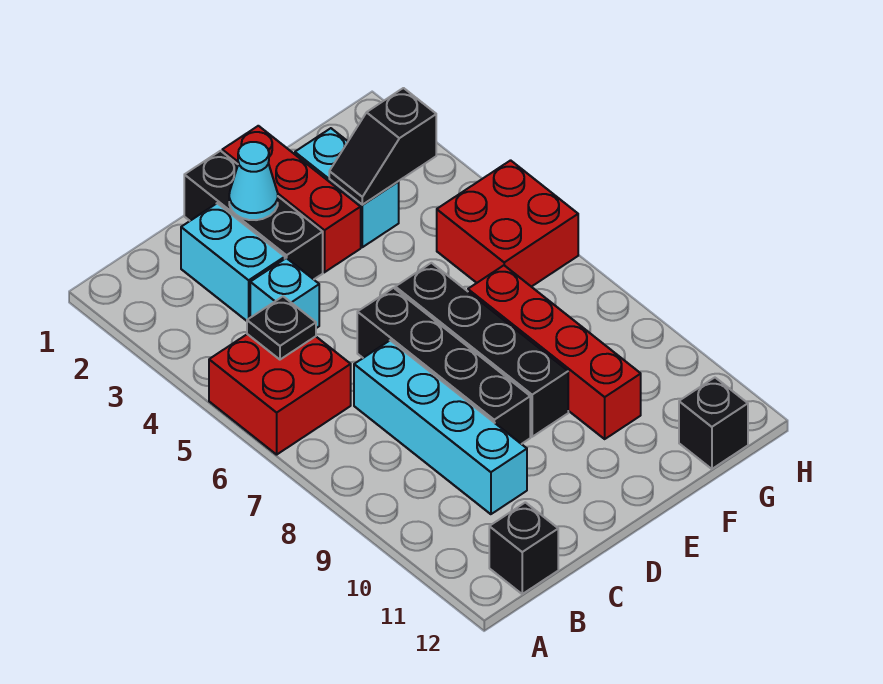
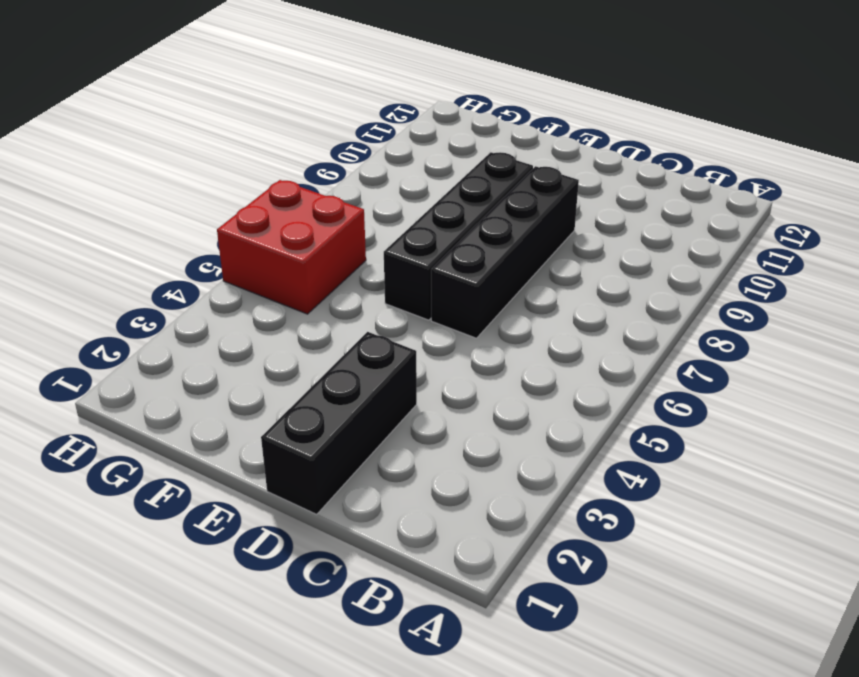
none -> red brick A5:B6 level 1
none -> black brick B12 level 1
none -> cyan brick C2:C3 level 1

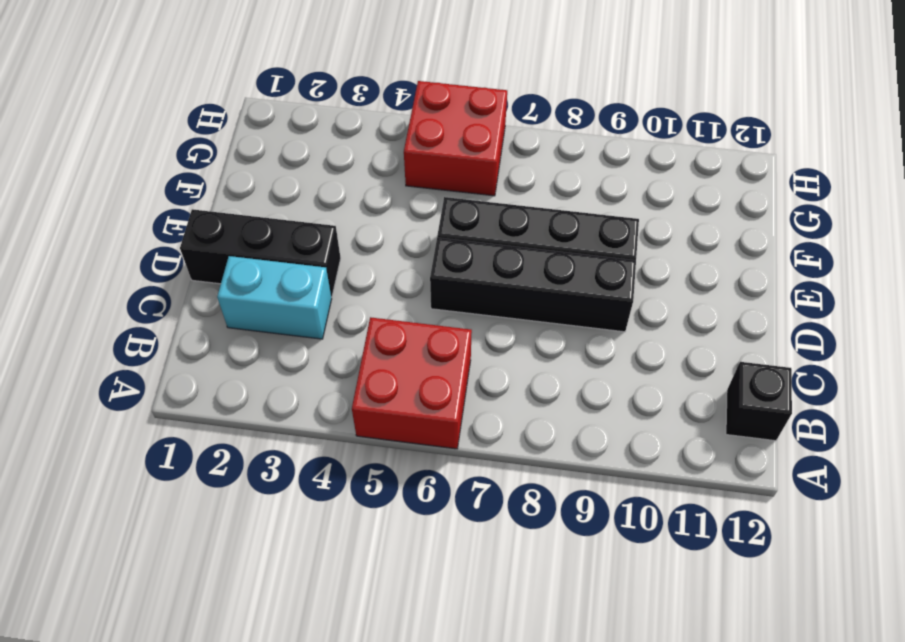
none -> cyan brick C4 level 1
none -> cyan brick C7:C10 level 1
none -> red brick E1:E3 level 1

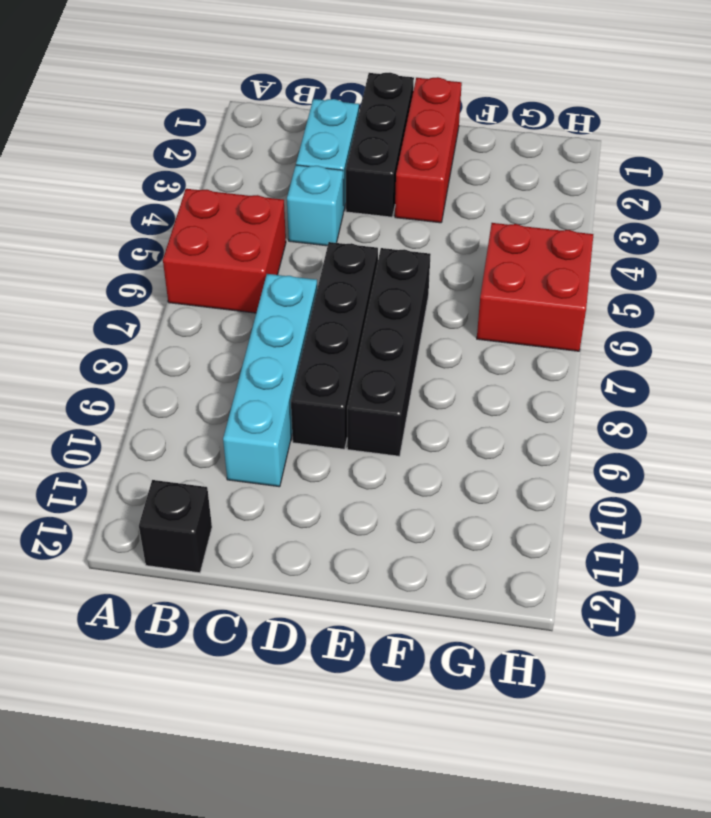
none -> cyan brick F2:F3 level 1
none -> red brick F7:F10 level 1
none -> black brick G12 level 1

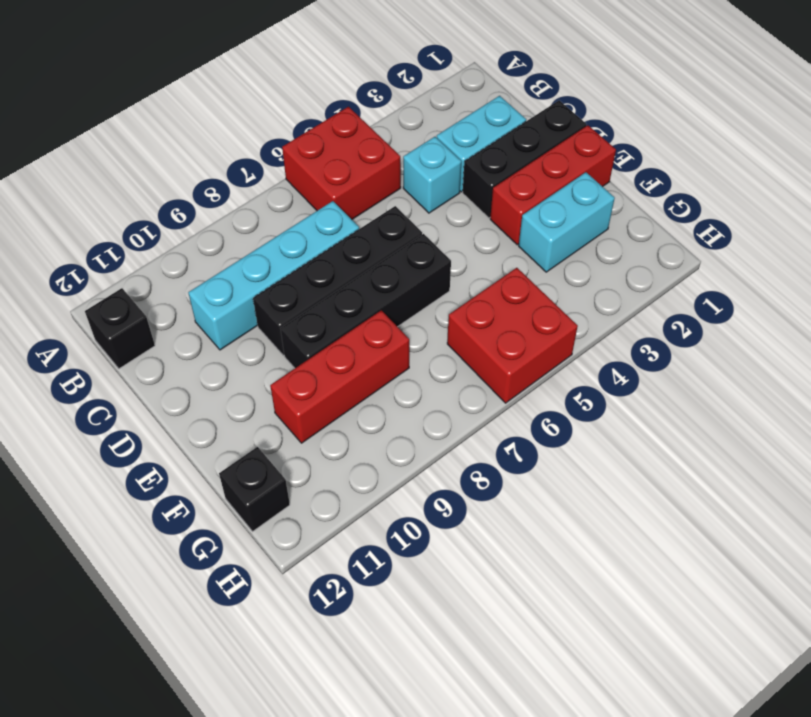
red brick F8:F10 level 1 -> red brick F7:F10 level 1
none -> black plate B5 level 2
none -> cyan cone D2 level 2
none -> black slope F3:G3 level 2 top G

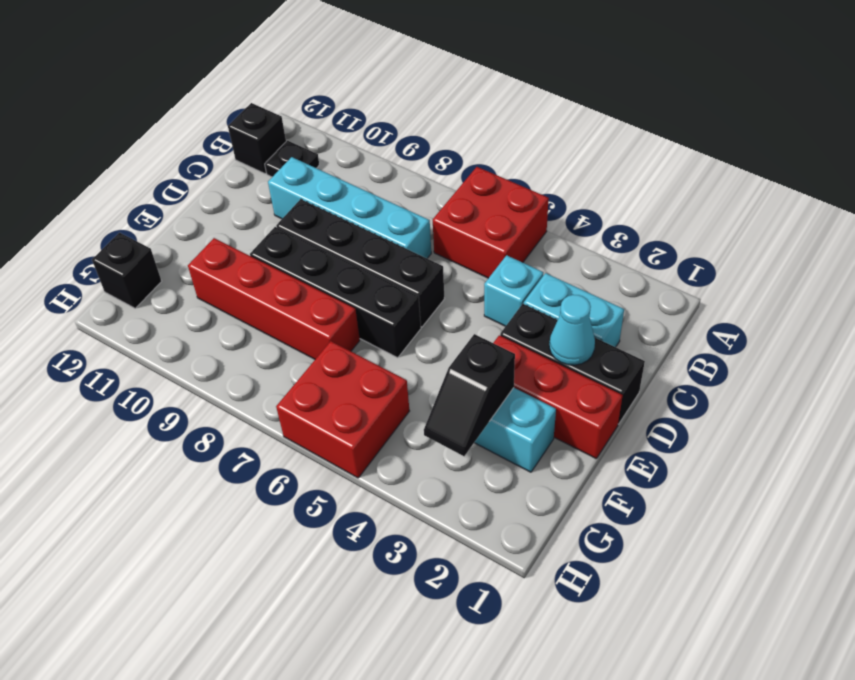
black plate B11 level 1 -> black plate B5 level 2
black slope F3:G3 level 2 top F -> black slope F3:G3 level 2 top G

